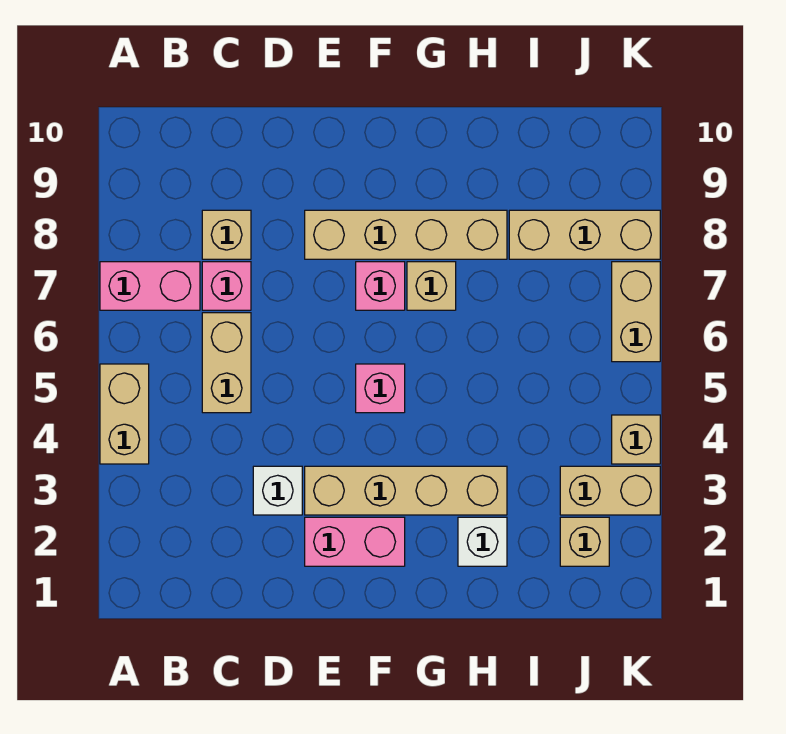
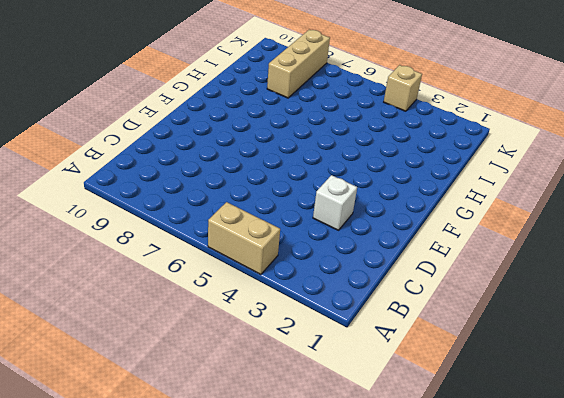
none -> pink brick A7:B7 level 1
none -> tan brick C5:C6 level 1
none -> pink brick C7 level 1

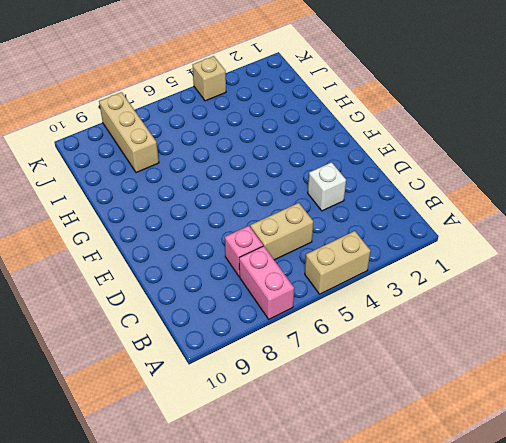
none -> tan brick C8 level 1
none -> pink brick E2:F2 level 1
none -> tan brick E3:H3 level 1

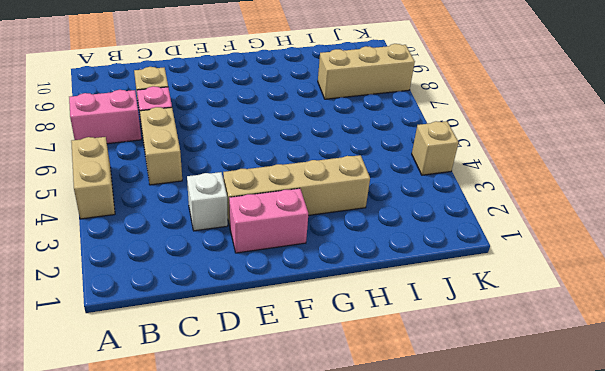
none -> tan brick E8:H8 level 1
none -> pink brick F5 level 1
none -> pink brick F7 level 1

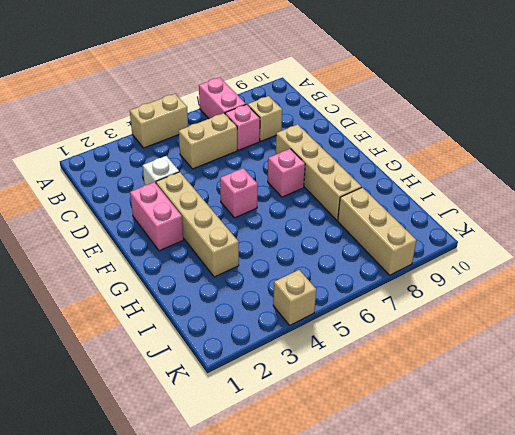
none -> tan brick G7 level 1
none -> white brick H2 level 1
none -> tan brick J2 level 1

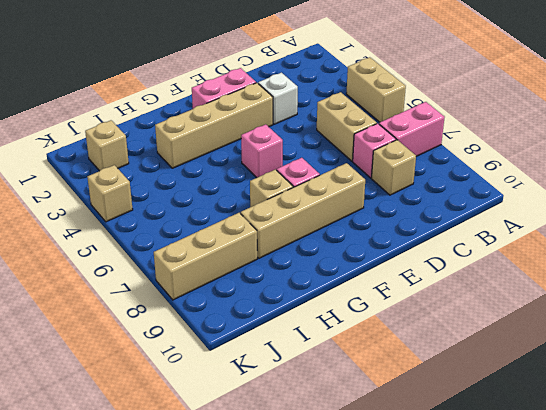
none -> white brick H2 level 1
none -> tan brick J3:K3 level 1
none -> tan brick K6:K7 level 1

